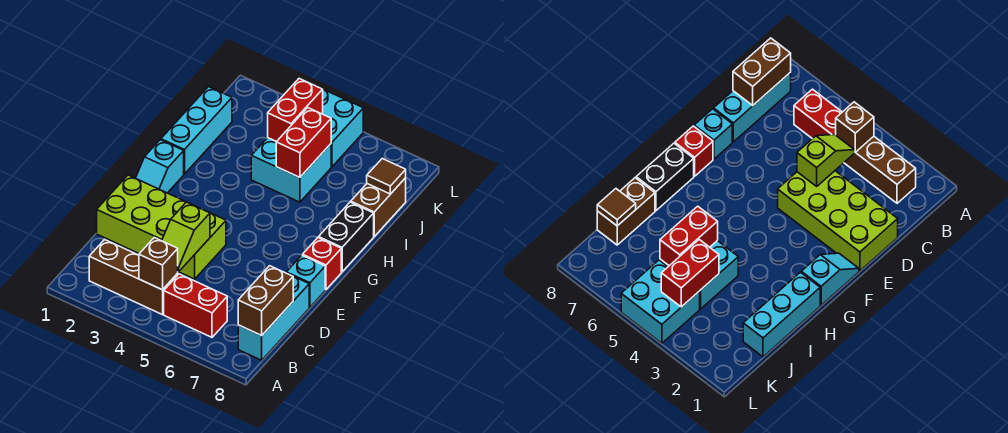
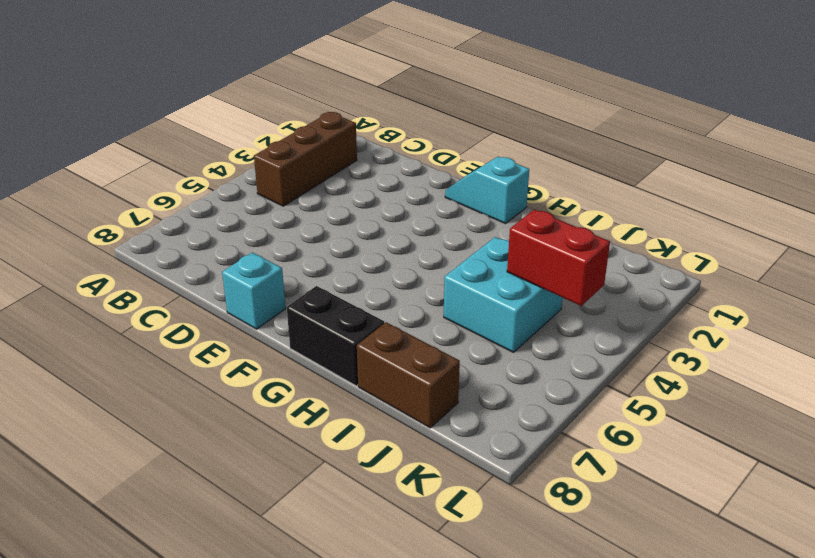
none -> red brick B5:B6 level 1
none -> cyan brick B8:D8 level 1
none -> lime brick D1:E4 level 1

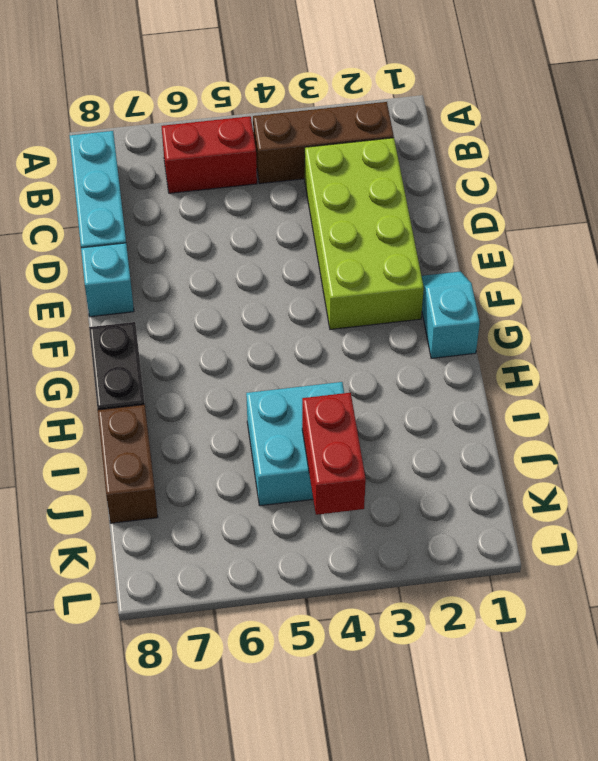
lime brick C2:F3 level 1 -> lime brick D1:E4 level 1
none -> red brick F8 level 1
none -> cyan brick H1:J1 level 1
none -> cyan brick K4:L5 level 1

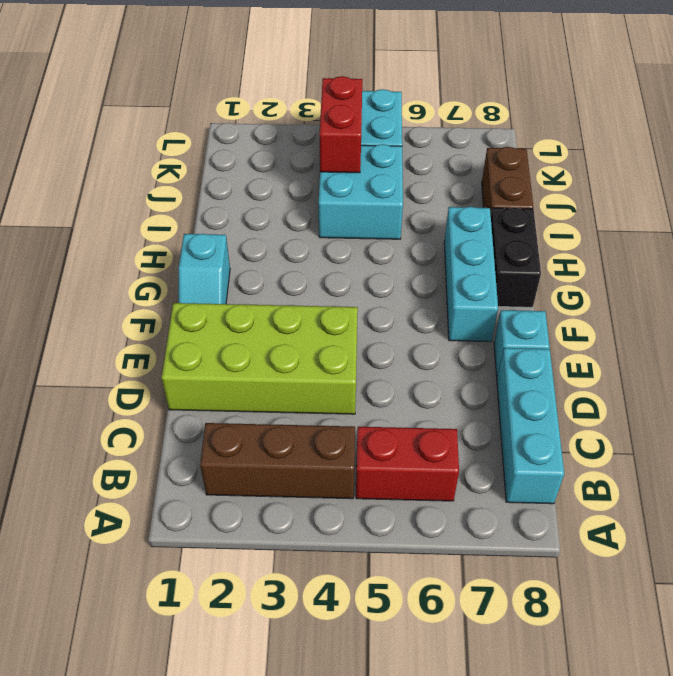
cyan brick F7:H7 level 1 -> cyan brick H1:J1 level 1
none -> red brick F8 level 1
none -> brown brick B4 level 2
none -> brown brick B8:C8 level 2

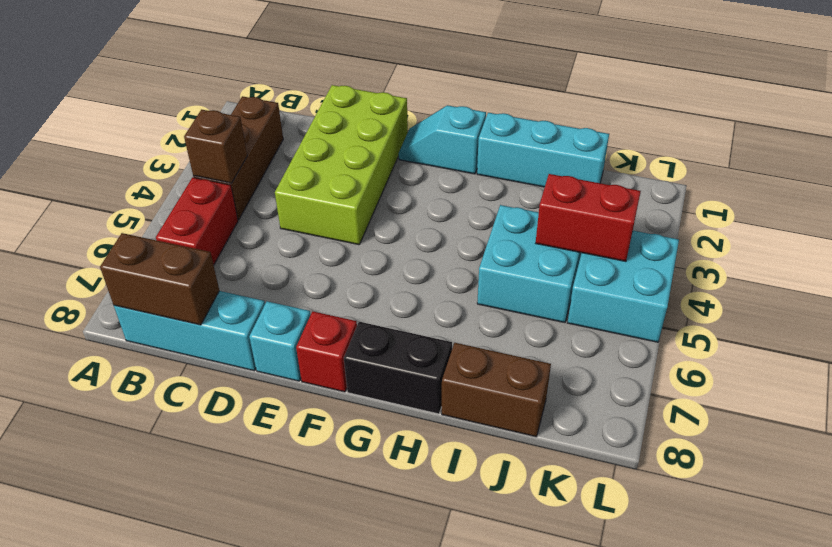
none -> lime slope C4:D4 level 2 top D
none -> red brick I5:J5 level 2
none -> brown tile J8 level 2

